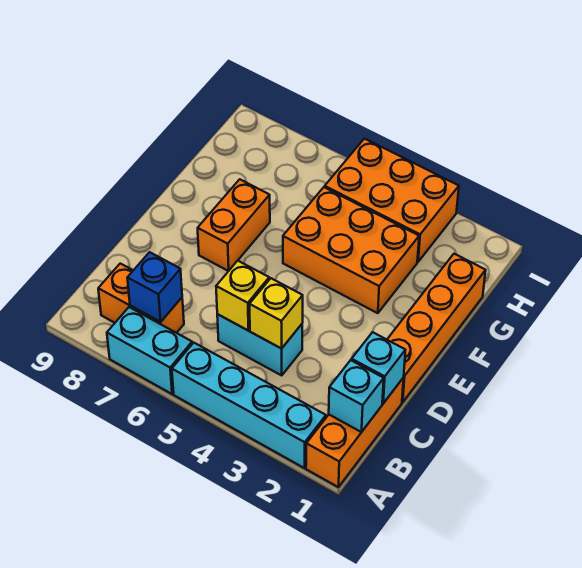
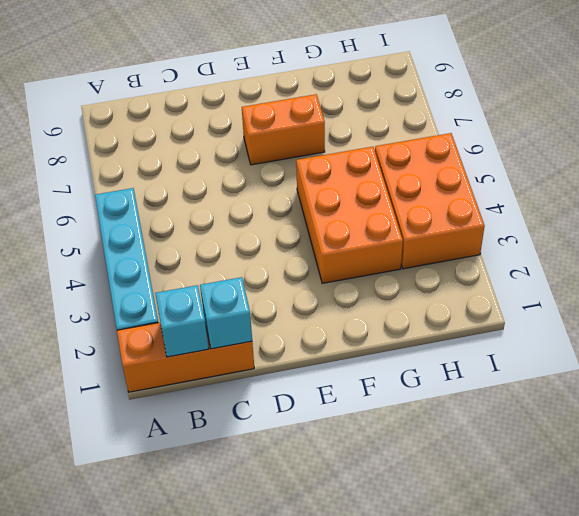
none -> cyan brick A6:A7 level 1
none -> orange brick B7:B8 level 1
none -> cyan brick C4:C5 level 1

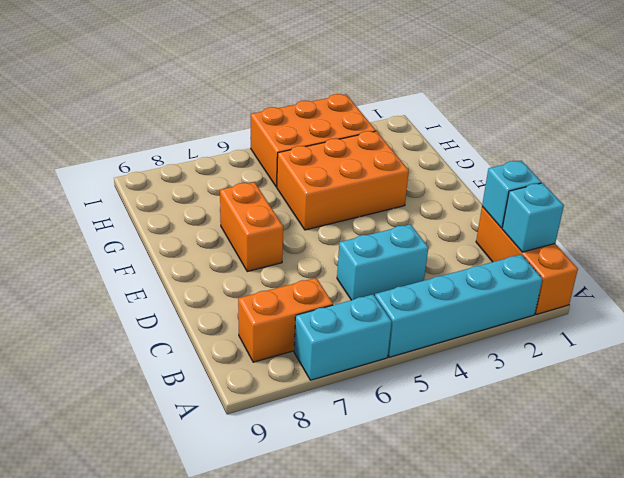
none -> orange brick D1:G1 level 1
none -> blue brick B7 level 2
none -> yellow brick C4 level 2

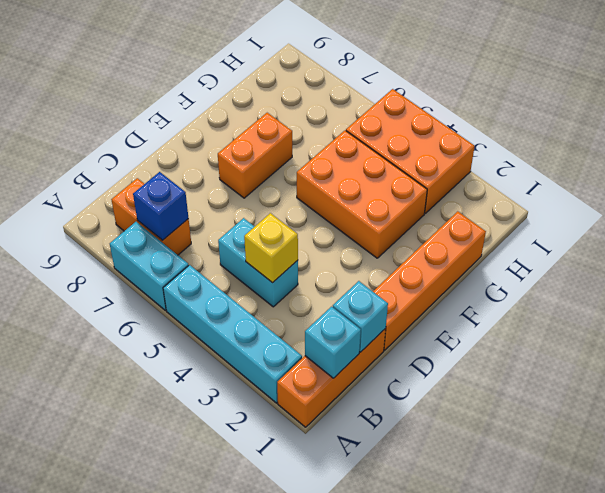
none -> yellow brick C5 level 2

